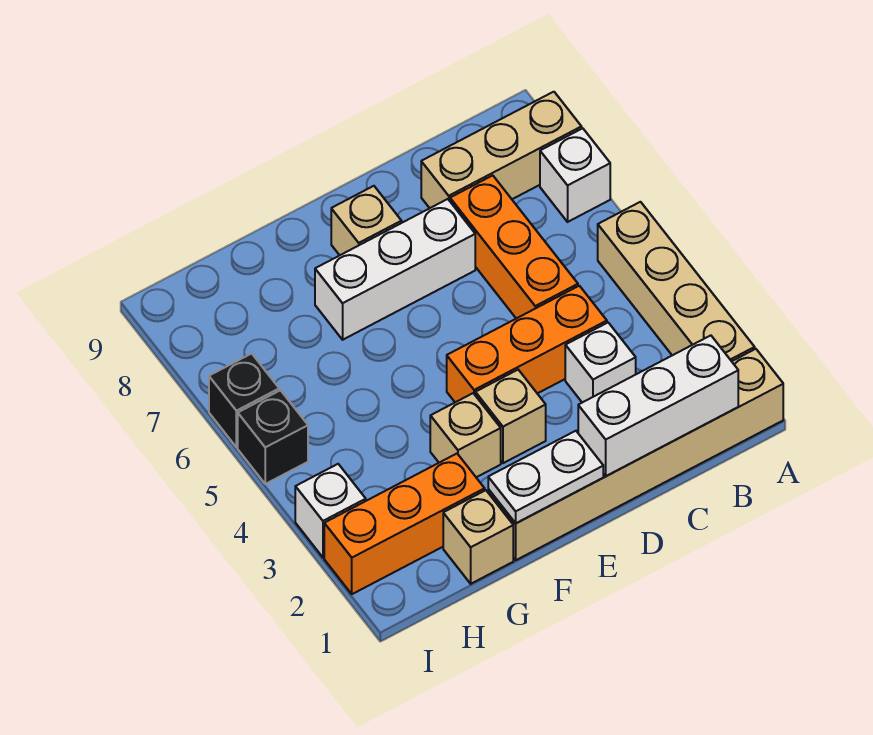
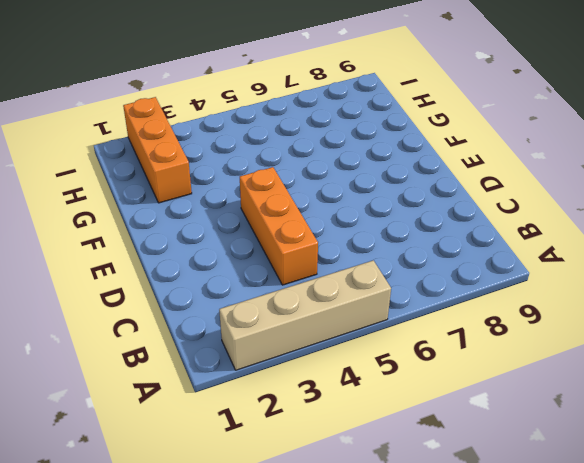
none -> tan brick A1:F1 level 1
none -> white brick A7 level 1
none -> tan brick A8:C8 level 1

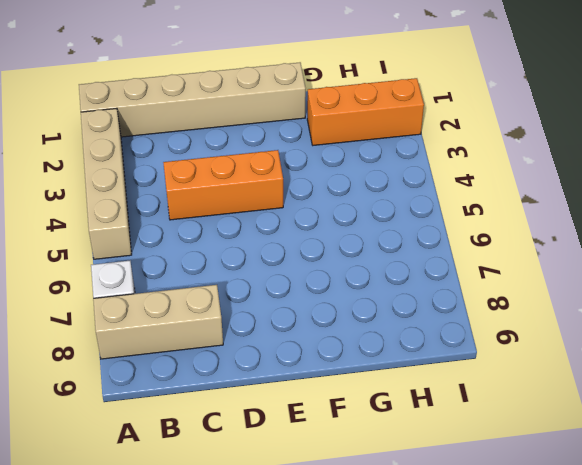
none -> white brick C3 level 1
none -> orange brick C5:C7 level 1
none -> white brick D7:F7 level 1

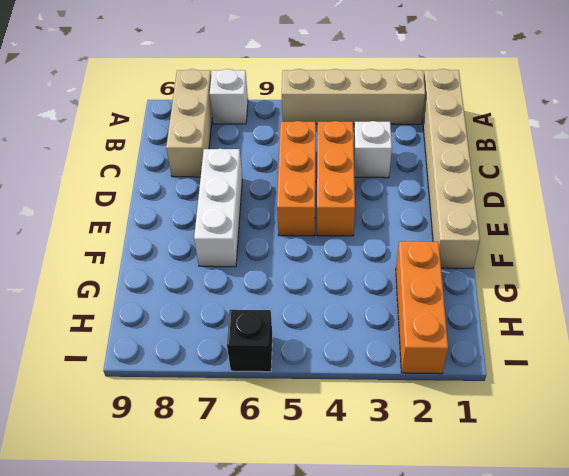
orange brick C5:E5 level 1 -> orange brick C5:C7 level 1
none -> tan brick E3 level 1
none -> tan brick E8 level 1
none -> tan brick F3 level 1

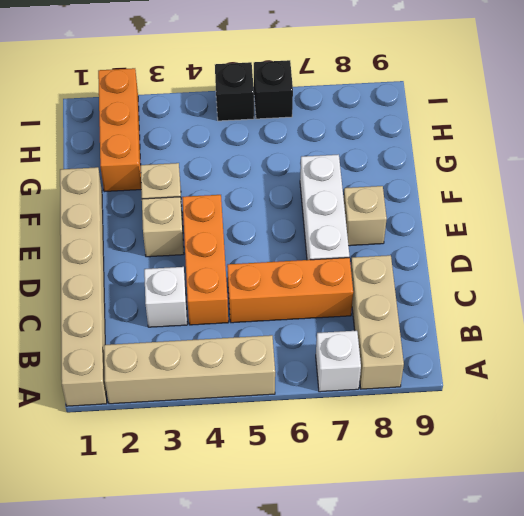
none -> tan brick G1 level 1
none -> white brick I3 level 1
none -> white brick B1:D1 level 2

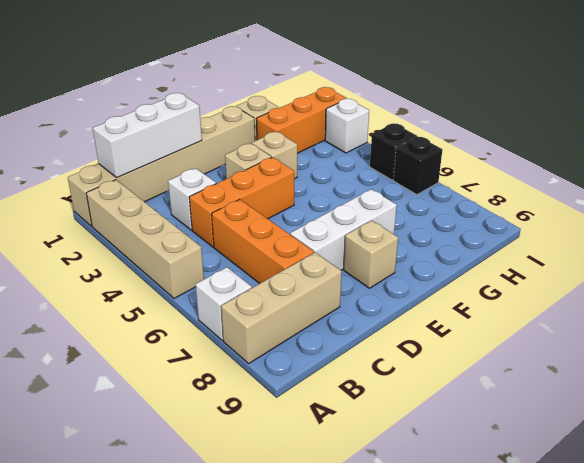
none -> white plate E1:F1 level 2

